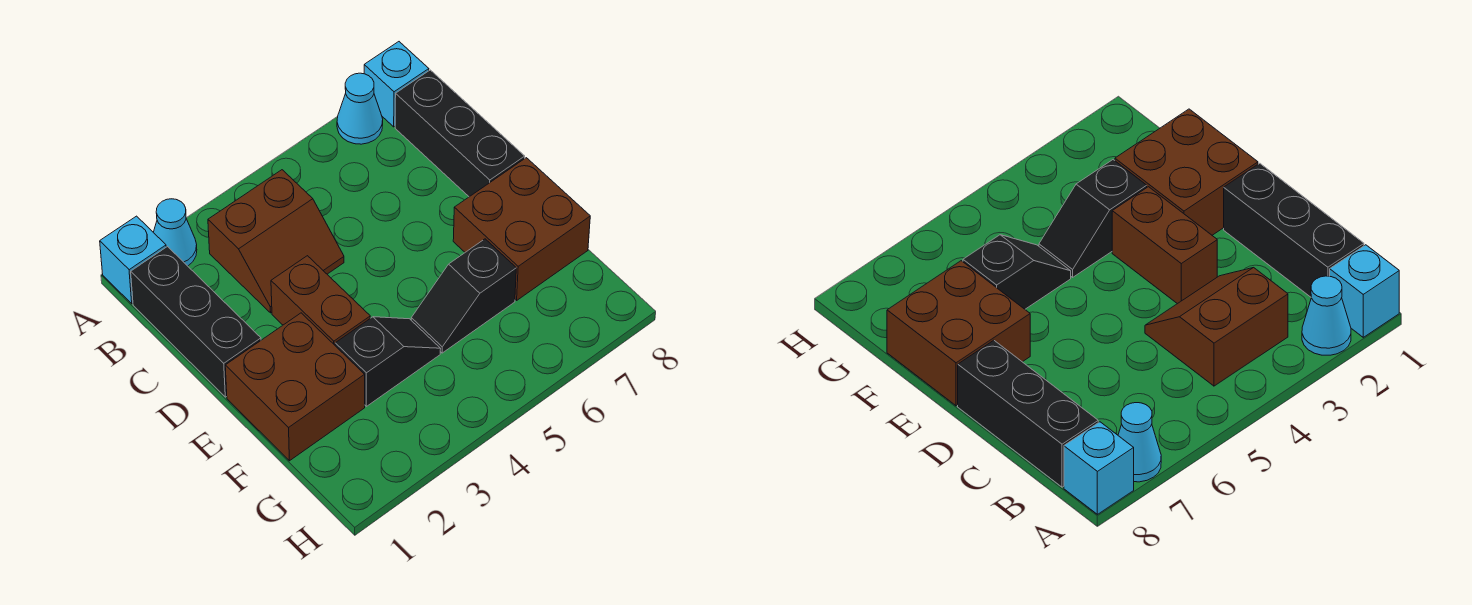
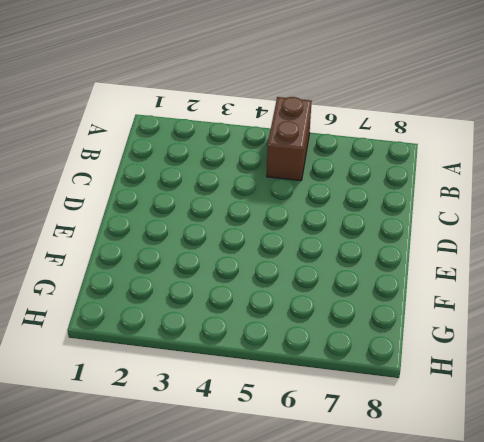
brown brick A5:B5 level 1 -> brown brick D3:E3 level 1
none -> cyan brick A1 level 1
none -> cyan cone A2 level 1
none -> cyan cone A7 level 1

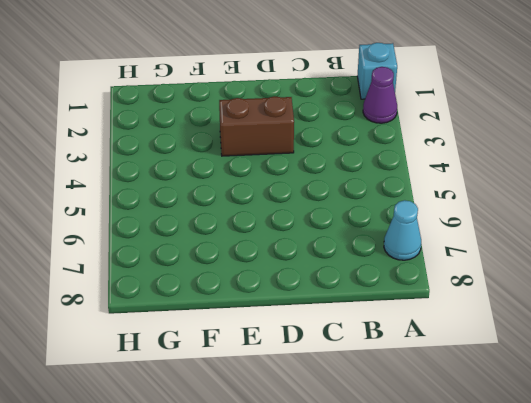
purple cone A2 level 1 -> cyan cone A2 level 1
none -> cyan brick A8 level 1
none -> black brick B1:D1 level 1
none -> brown slope B3:C4 level 1 top B

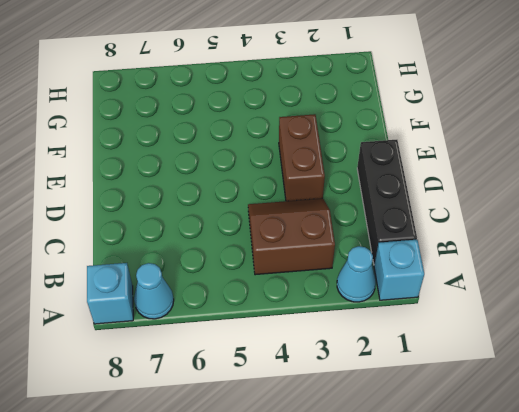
none -> black brick B8:D8 level 1
none -> brown brick E1:F2 level 1
none -> brown brick E7:F8 level 1

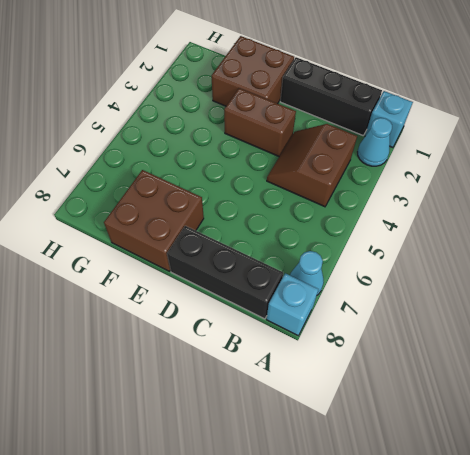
none -> black slope F3:F4 level 1 top 3
none -> black slope F5:F6 level 1 top 6

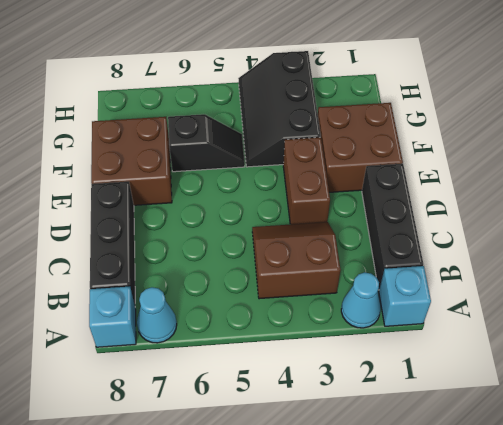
black slope F3:H4 level 1 top 3 -> black slope F3:F4 level 1 top 3

